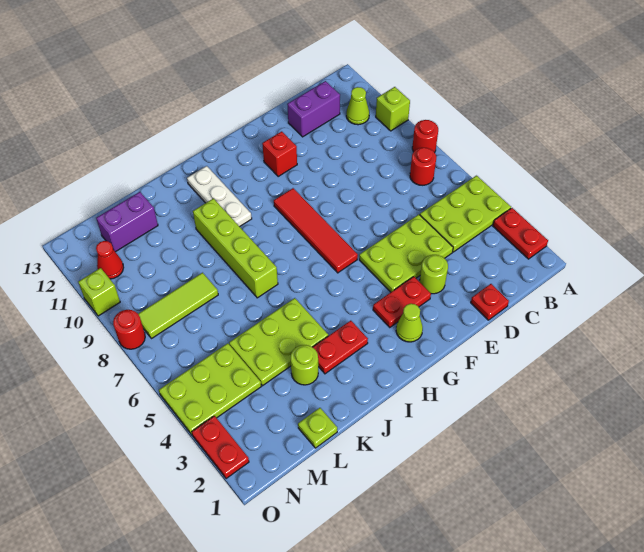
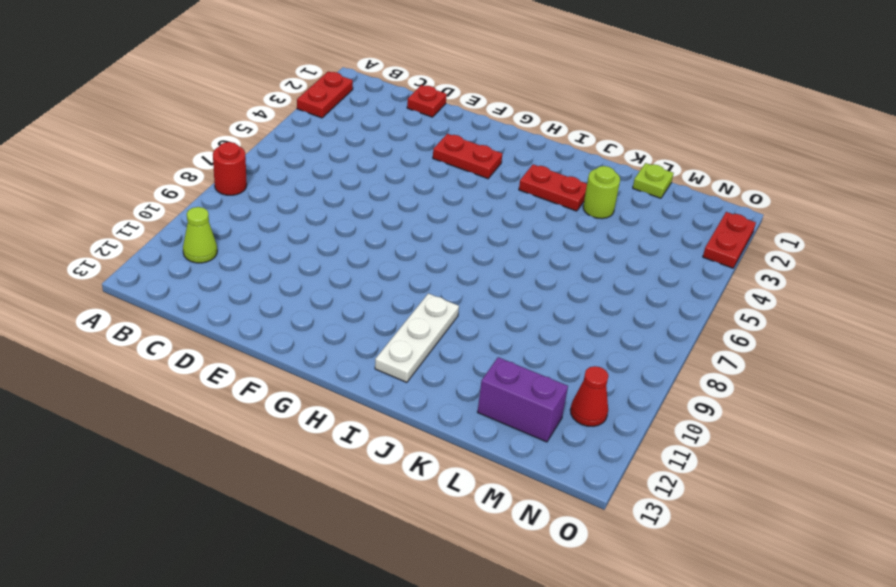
none -> lime plate A4:C5 level 1
none -> lime brick A10 level 1
none -> red round brick B7 level 1

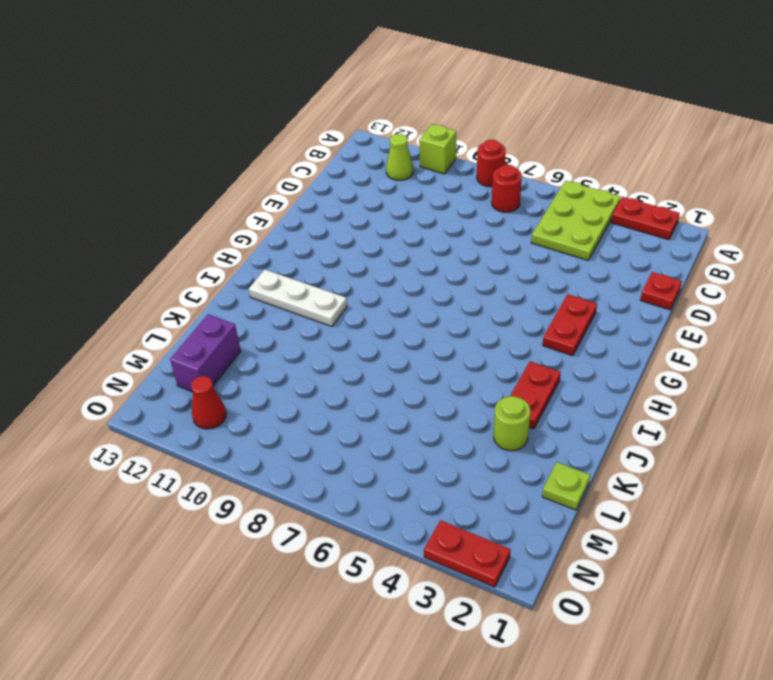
none -> purple brick C12:D12 level 1
none -> lime plate D4:F5 level 1
none -> lime round brick E3 level 1

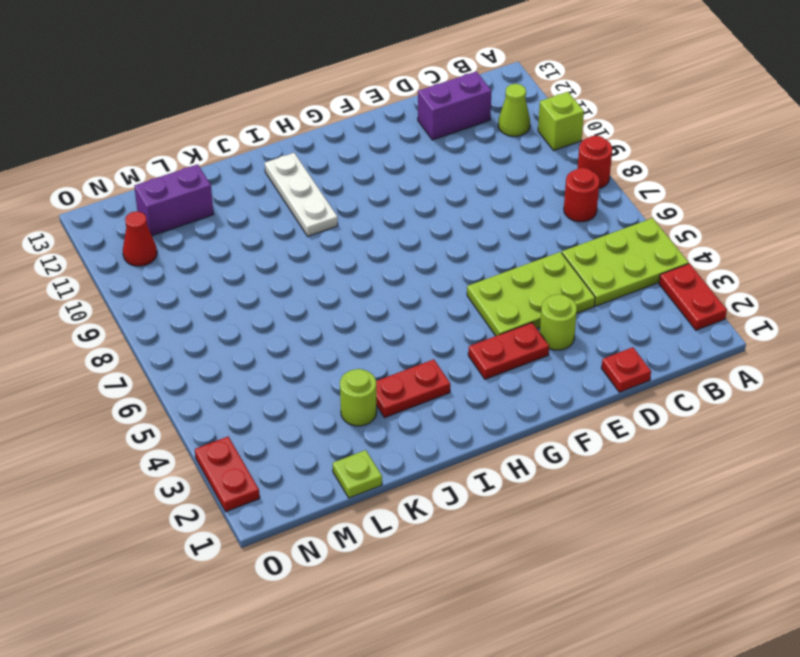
none -> red brick F11 level 1
none -> lime cone G2 level 1
none -> red tile G6:G9 level 1

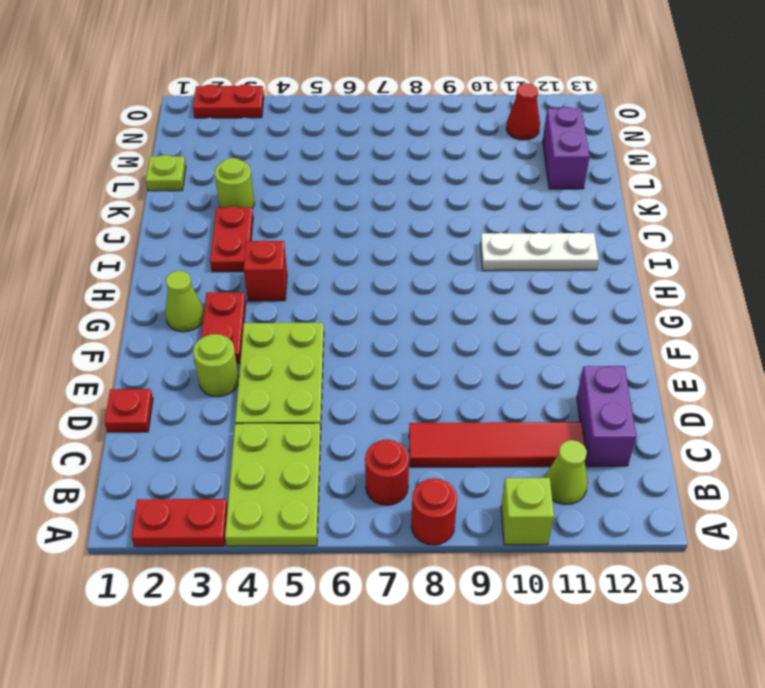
red tile C8:C11 level 1 -> red tile G6:G9 level 1
red brick H4 level 1 -> red brick F11 level 1
none -> lime plate J4:L5 level 1
none -> lime brick J7:J10 level 1
none -> lime tile L8:N8 level 1

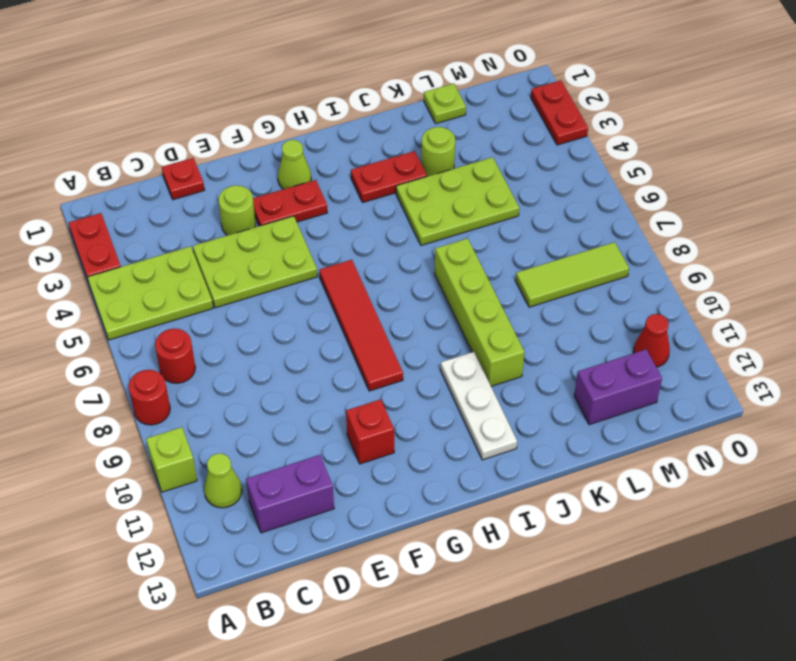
none -> lime plate M4:O5 level 1
none -> red round brick O8 level 1
none -> lime brick O10 level 1

